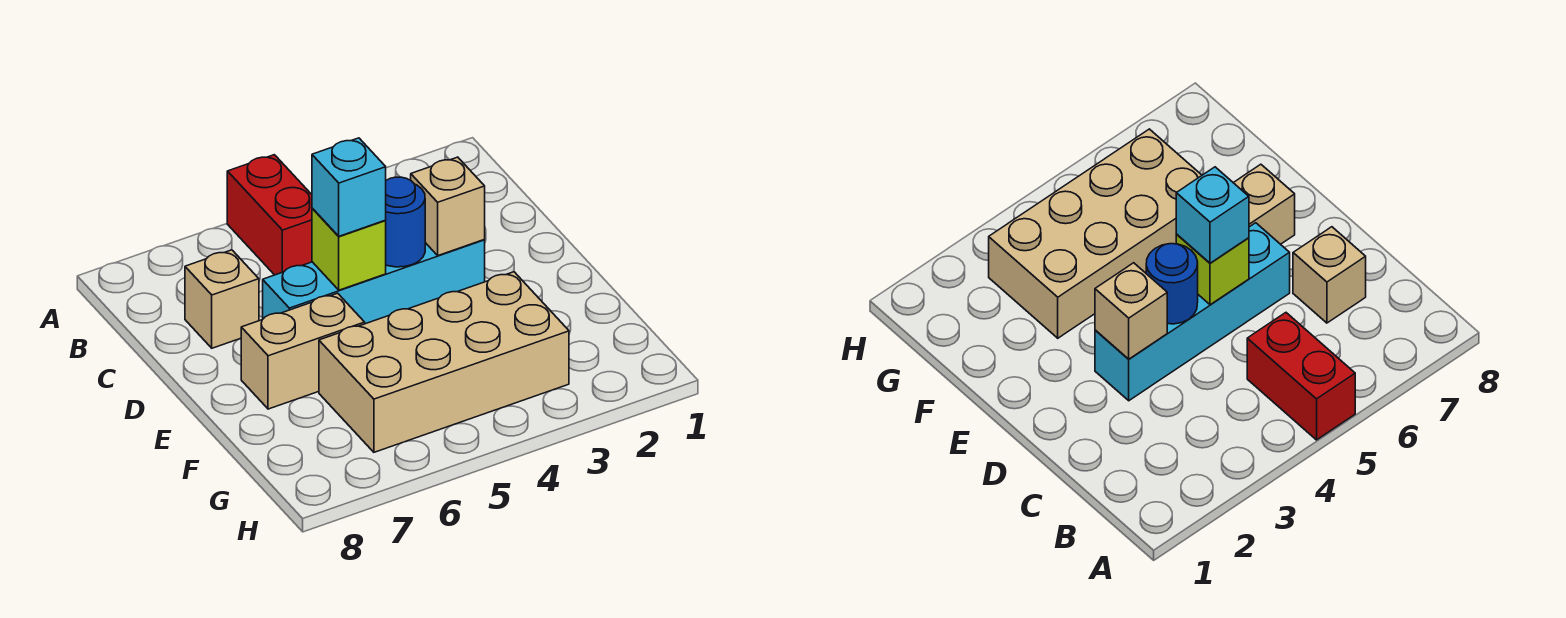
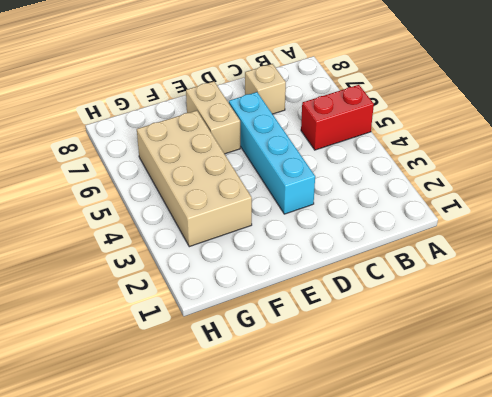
none -> tan brick D3 level 2
none -> blue round brick D4 level 2

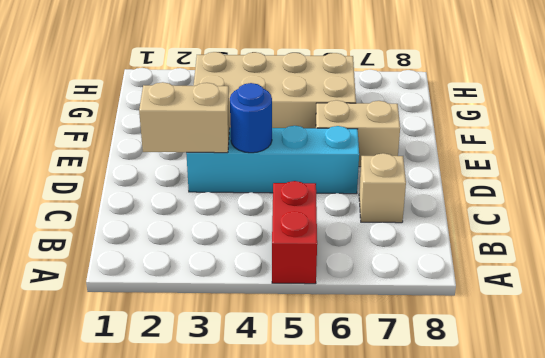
tan brick D2:D3 level 2 -> tan brick D3 level 2
none -> lime brick D5 level 2
none -> cyan brick D5 level 3

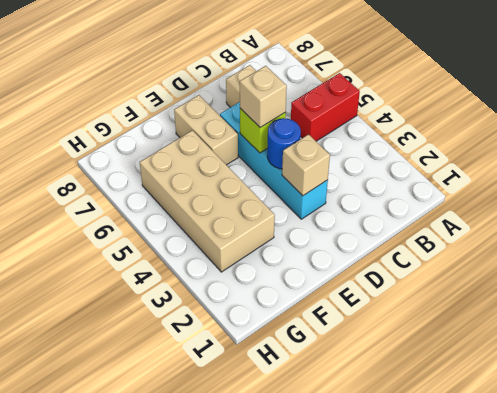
tan brick D5 level 3 -> cyan brick D5 level 3

